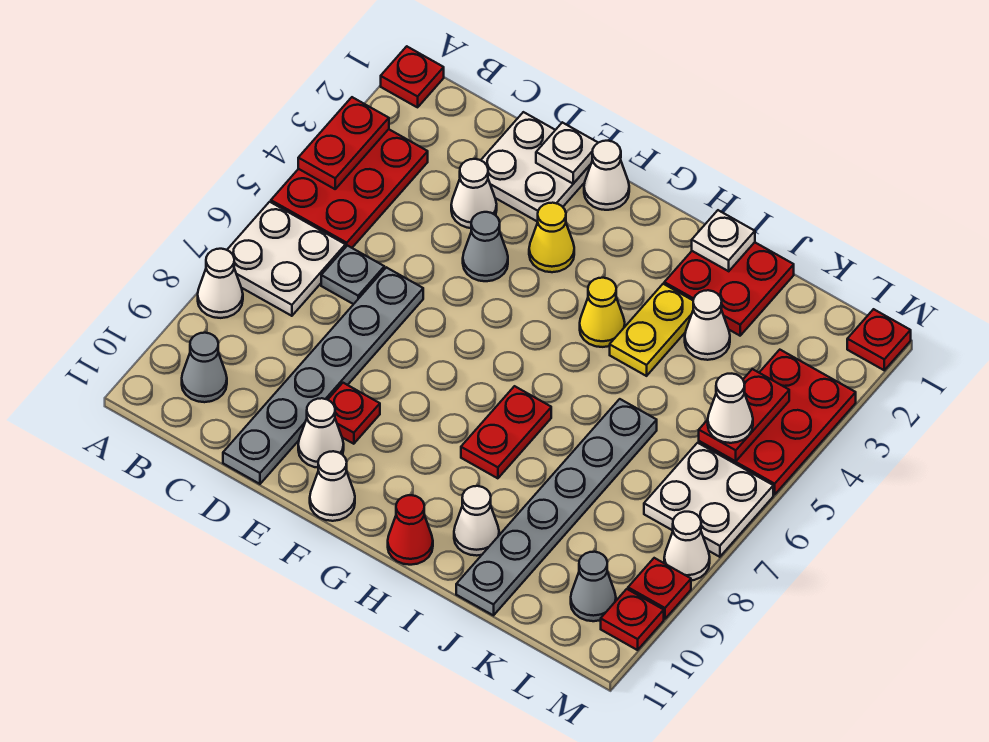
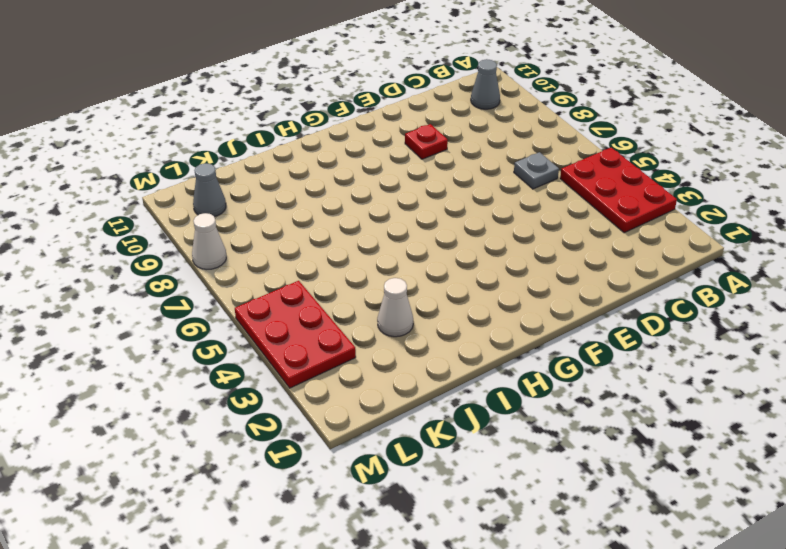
none -> red plate A1 level 1
none -> white plate A6:B7 level 1
none -> white cone A8 level 1
none -> white plate D1:E2 level 1

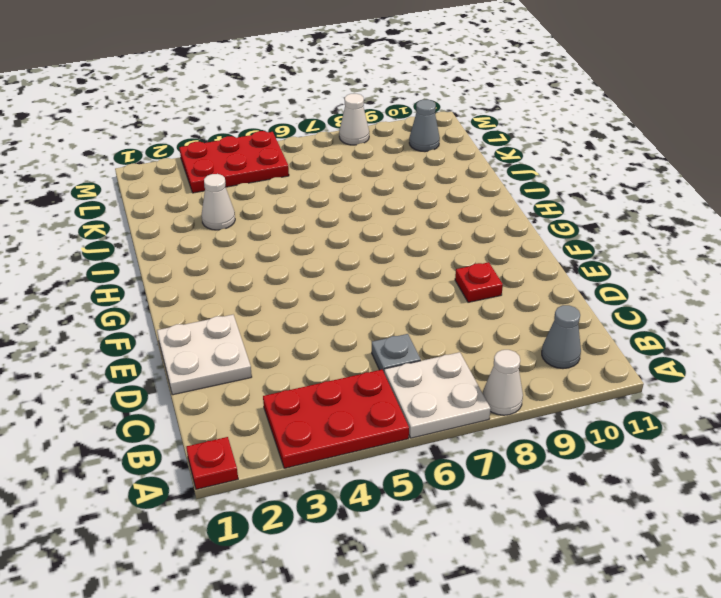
none -> white cone D3 level 1
none -> grey plate D6:D11 level 1
none -> grey cone E4 level 1
none -> white cone E10 level 1

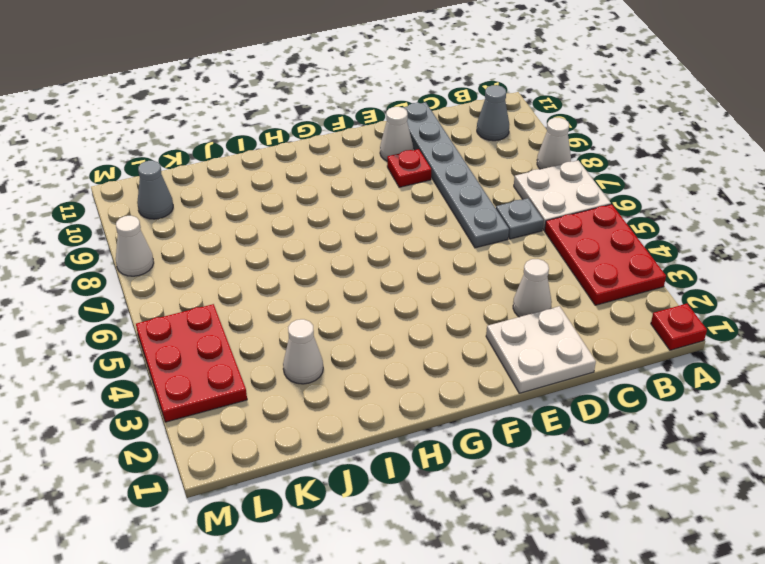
none -> grey cone E4 level 1
none -> white cone F1 level 1
none -> yellow cone F3 level 1
none -> white cone F11 level 1

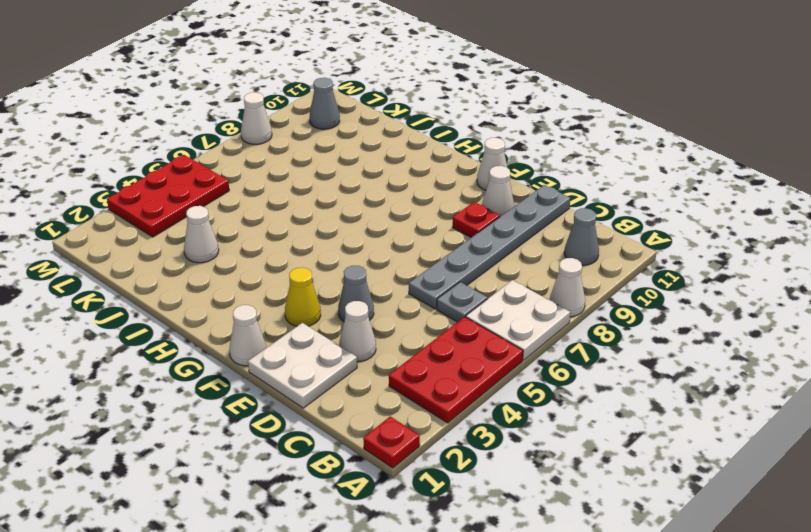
none -> yellow cone H4 level 1
none -> red plate H7:H8 level 1
none -> red cone H11 level 1
none -> red plate I1:J2 level 1

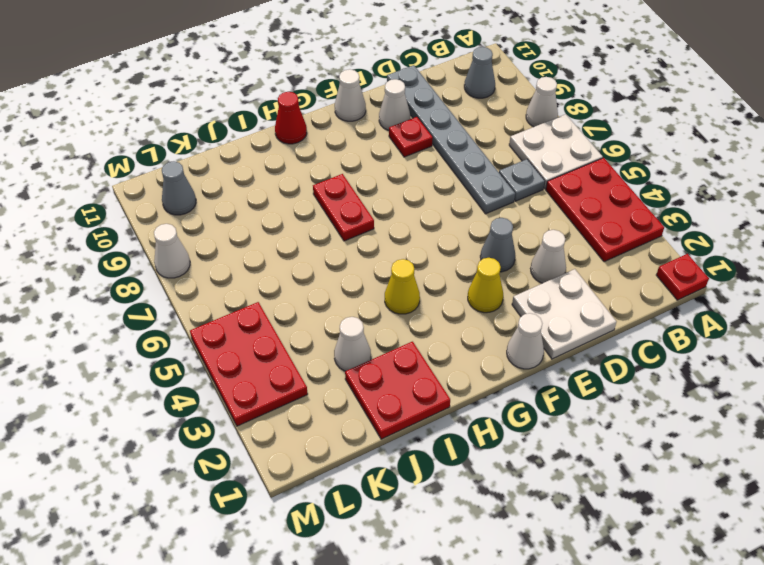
none -> yellow plate I3:I4 level 1
none -> white cone I10 level 1
none -> grey plate J6:J11 level 1
none -> white plate L6:M7 level 1

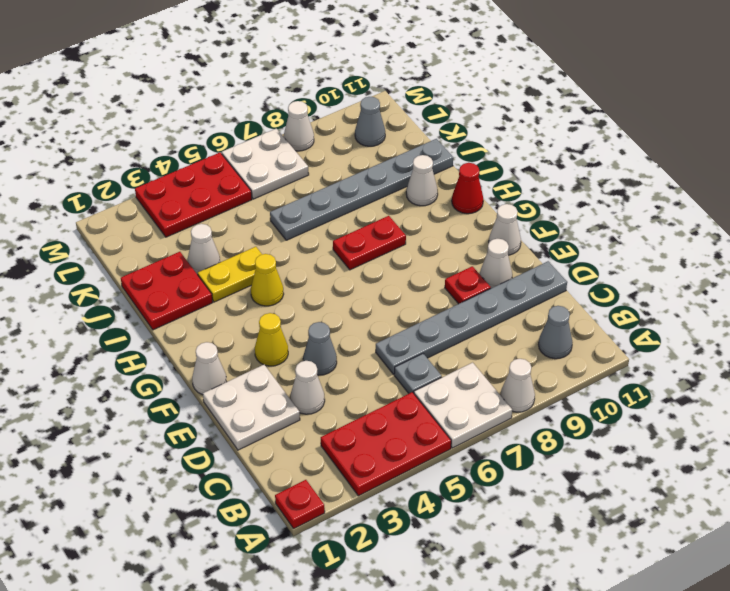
none -> red plate M1 level 1
none -> red plate M9 level 1
none -> red plate M10 level 1
none -> red plate A3:A4 level 2

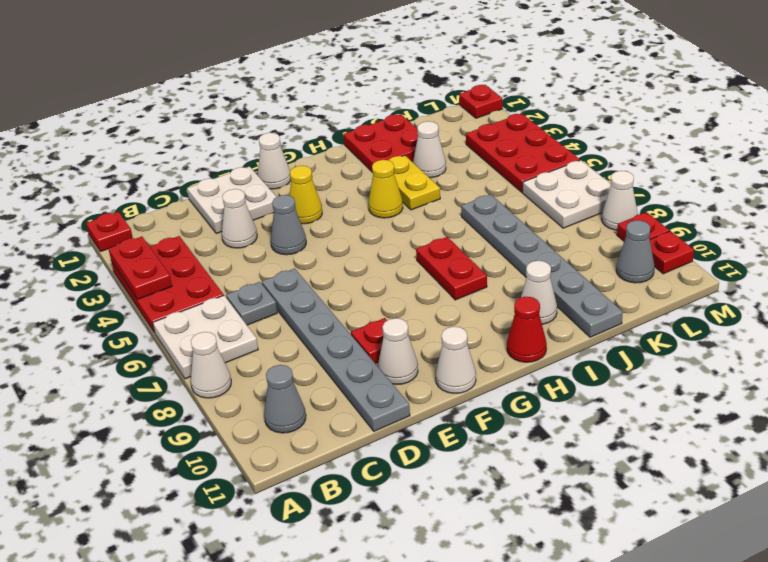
none -> white plate E1 level 2
none -> white plate I1 level 2
none -> red plate L4:L5 level 2
none -> white cone L5 level 3

